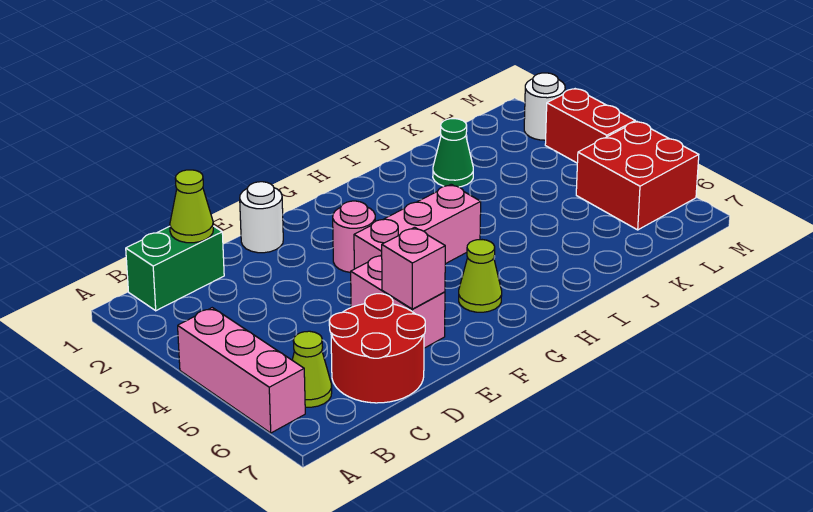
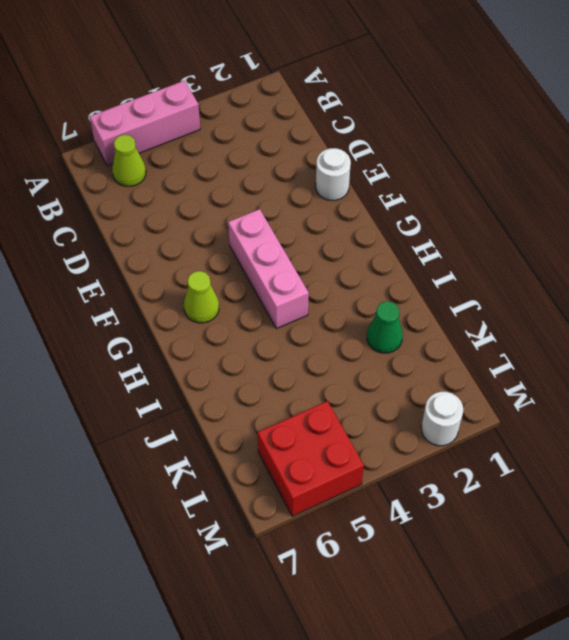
none -> green brick B1:C1 level 1
none -> red round brick C6:D7 level 1
none -> pink brick E5:E6 level 1

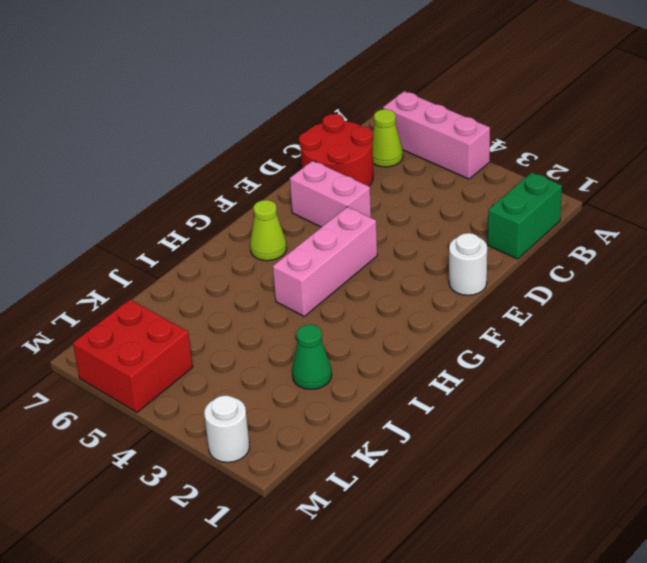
none -> pink round brick F3 level 1
none -> red brick M3:M4 level 1
none -> lime cone C1 level 2

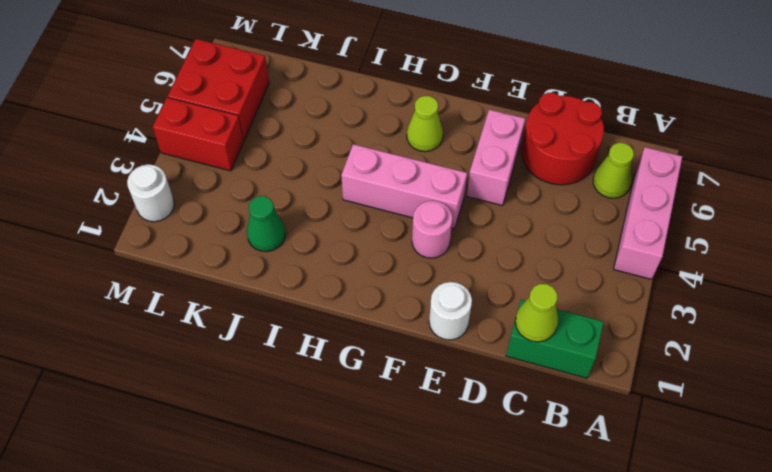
red brick L4:M4 level 1 -> red brick M3:M4 level 1
none -> pink brick E6 level 2

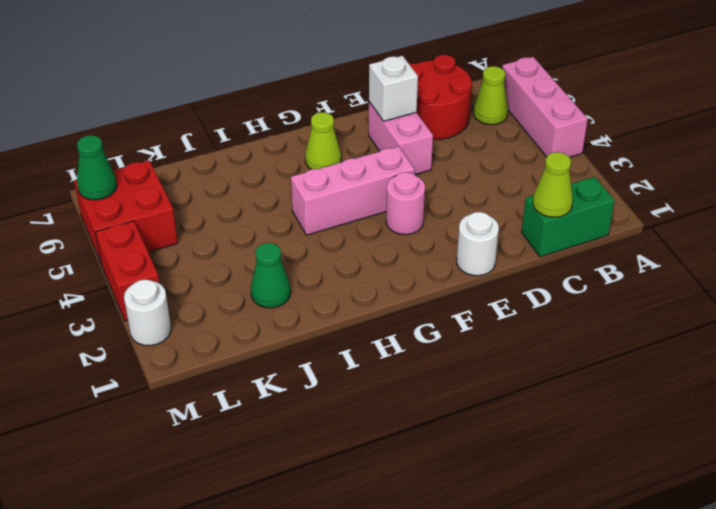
white brick E6 level 2 -> pink brick E6 level 2
green cone M6 level 2 -> none

